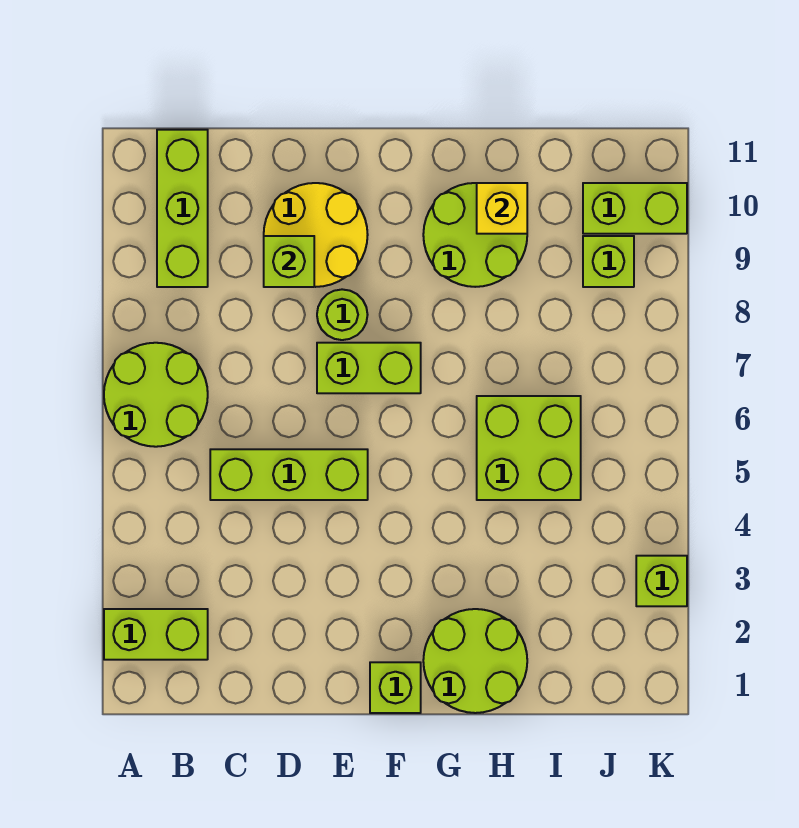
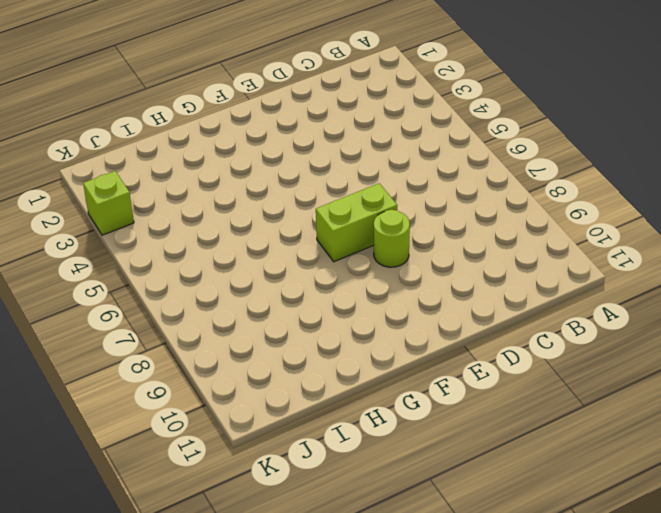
none -> lime brick A2:B2 level 1
none -> lime round brick A6:B7 level 1
none -> lime brick B9:B11 level 1

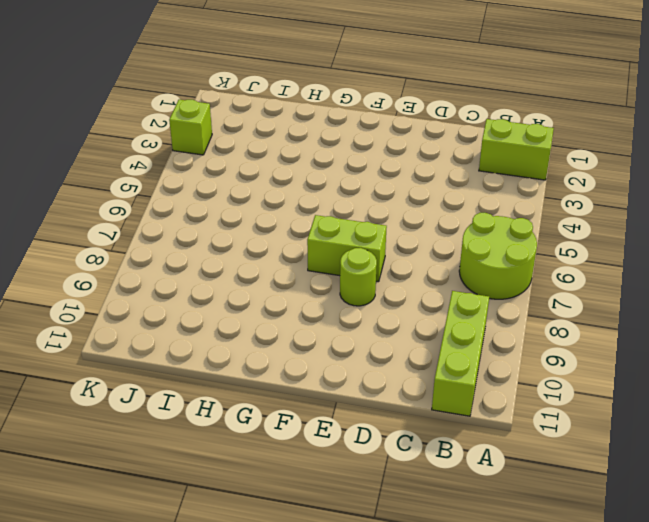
none -> lime brick C5:E5 level 1
none -> yellow round brick D9:E10 level 1
none -> lime brick F1 level 1

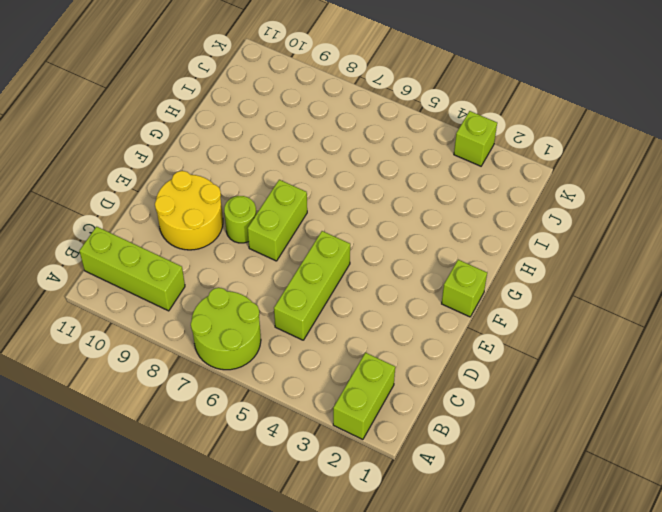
none -> lime round brick G1:H2 level 1
none -> lime round brick G9:H10 level 1
none -> lime brick H5:I6 level 1

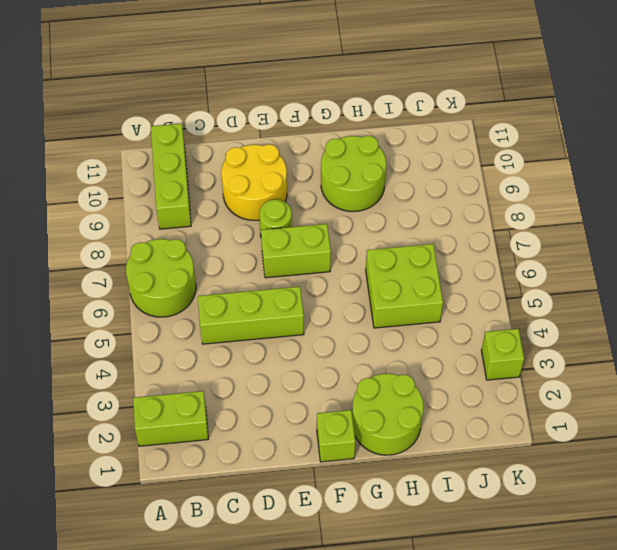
none -> lime brick J9 level 1
none -> lime brick J10:K10 level 1
none -> lime brick D9 level 2

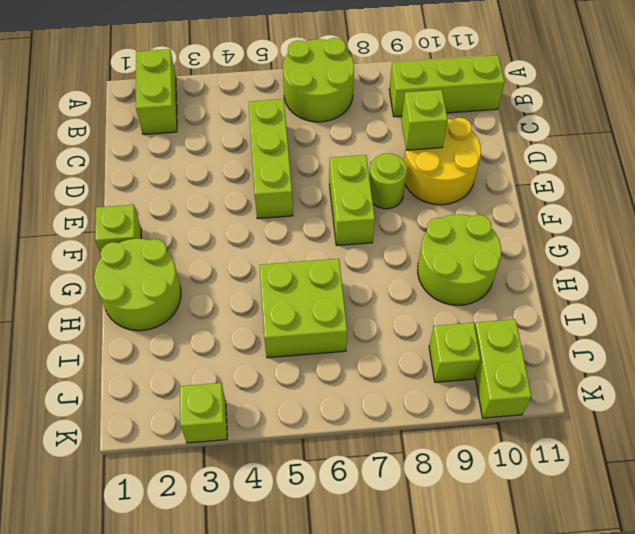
none -> yellow brick H10 level 2

